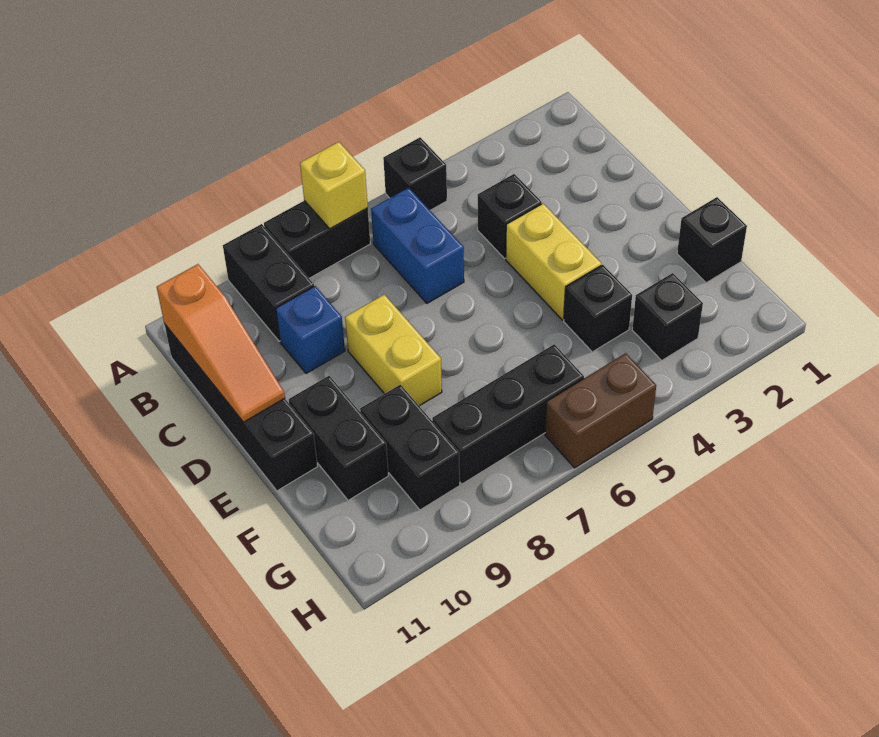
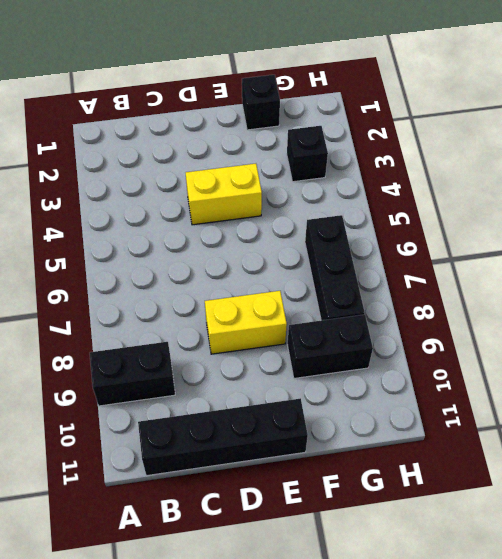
none -> black brick A5 level 1
none -> black brick A7:A8 level 1
none -> blue brick B6:C6 level 1

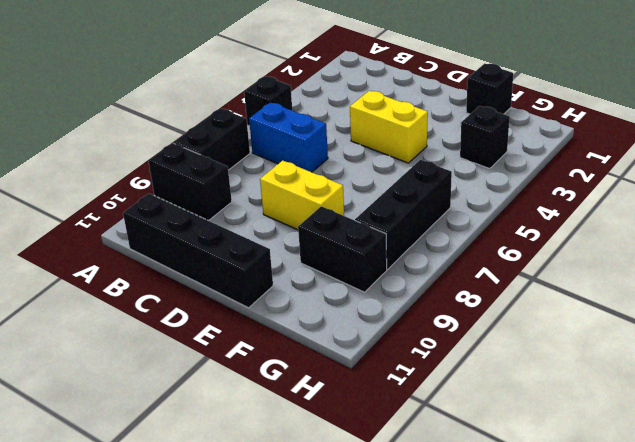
none -> black brick C4 level 1
none -> blue brick C9 level 1
none -> black brick E10:F10 level 1

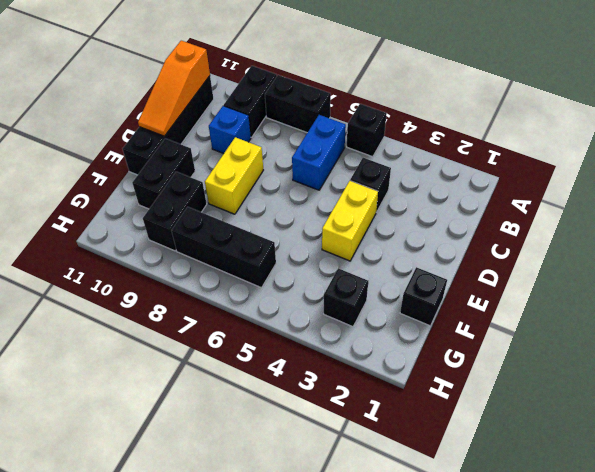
none -> black brick F4 level 1
none -> brown brick H5:H6 level 1
none -> yellow brick A7 level 2

